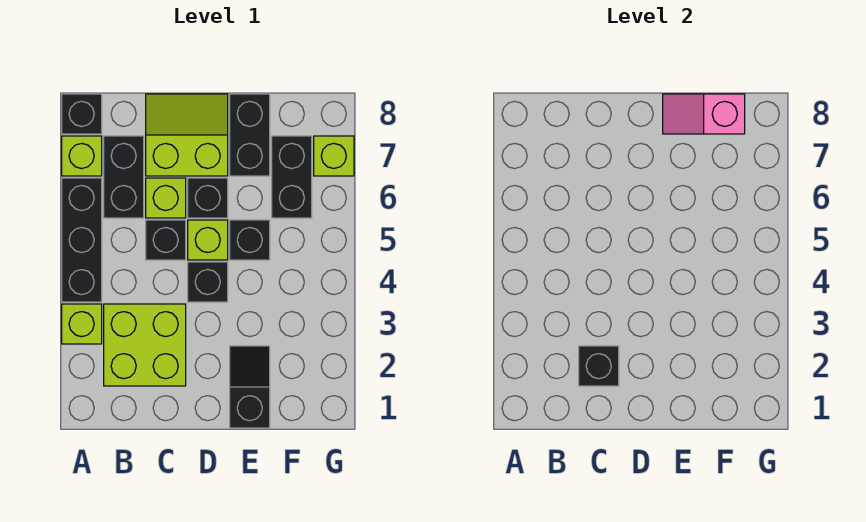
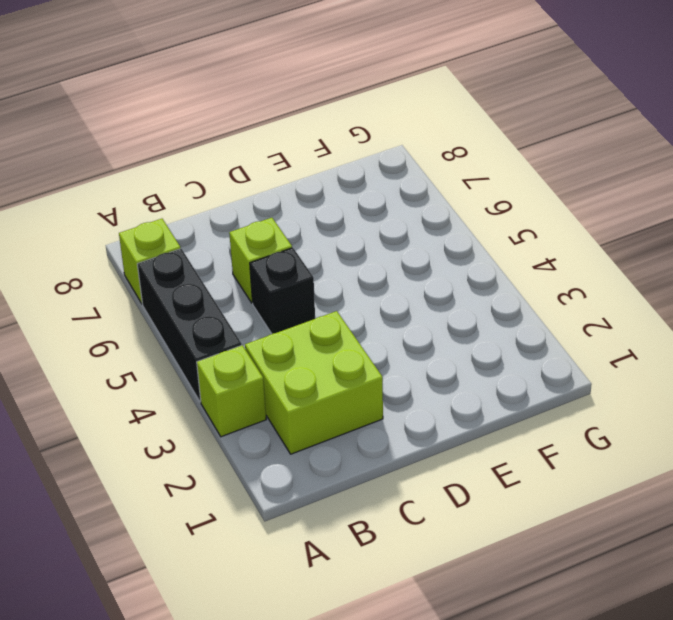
none -> black brick A8 level 1
none -> black brick B6:B7 level 1
none -> lime slope C7:D8 level 1 top 7

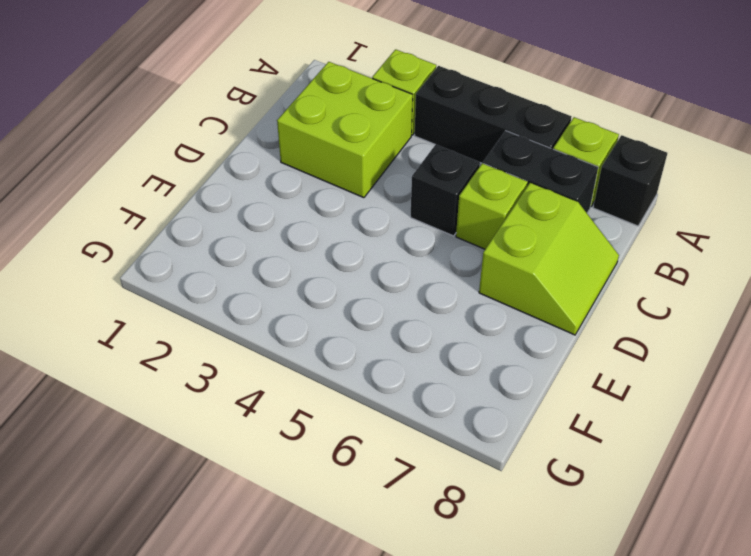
none -> black brick D4 level 1
none -> lime brick D5 level 1
none -> black brick D6 level 1

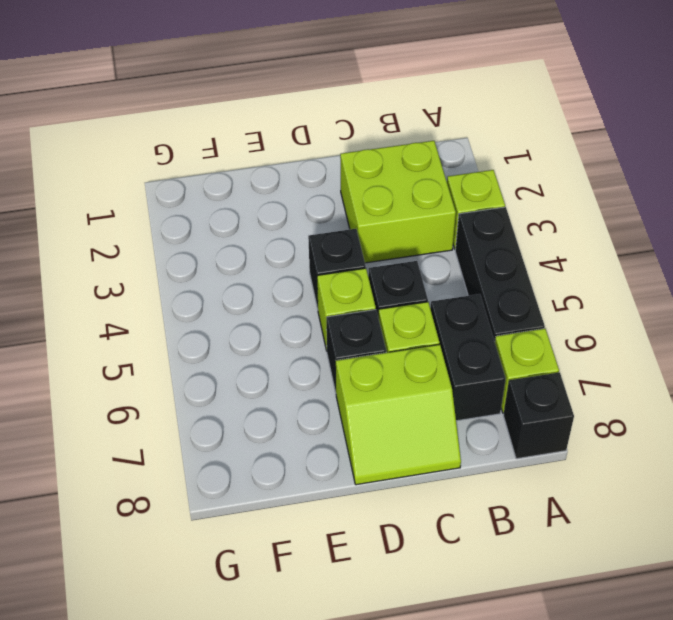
none -> black slope E1:E2 level 1 top 1
none -> black brick E5 level 1
none -> black brick E7:E8 level 1

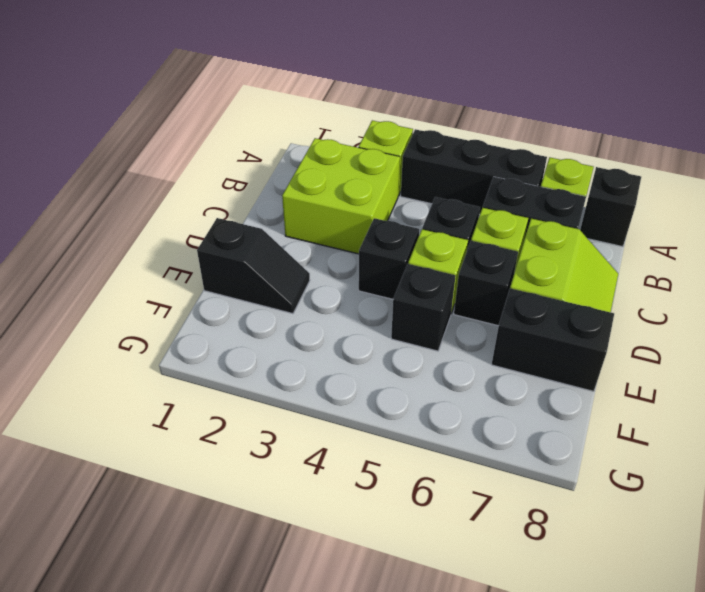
none -> black brick F6:F7 level 1
none -> lime brick G7 level 1
none -> black brick C2 level 2

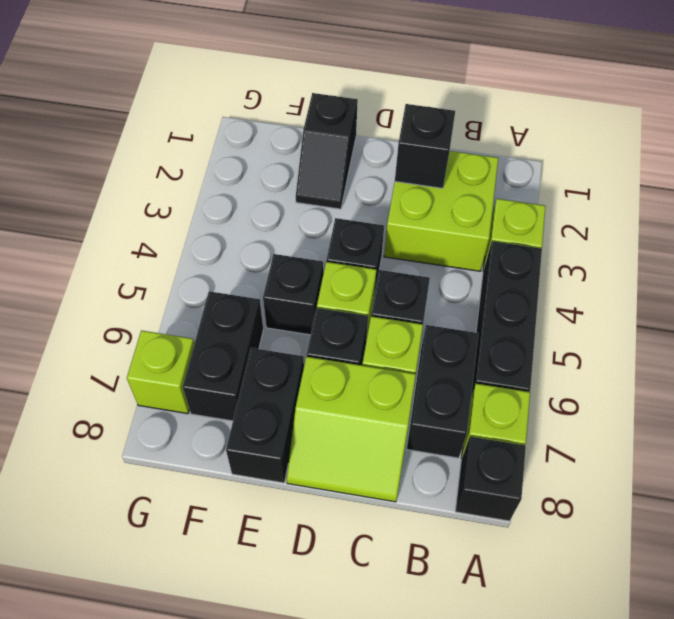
none -> pink slope E8:F8 level 2 top F

